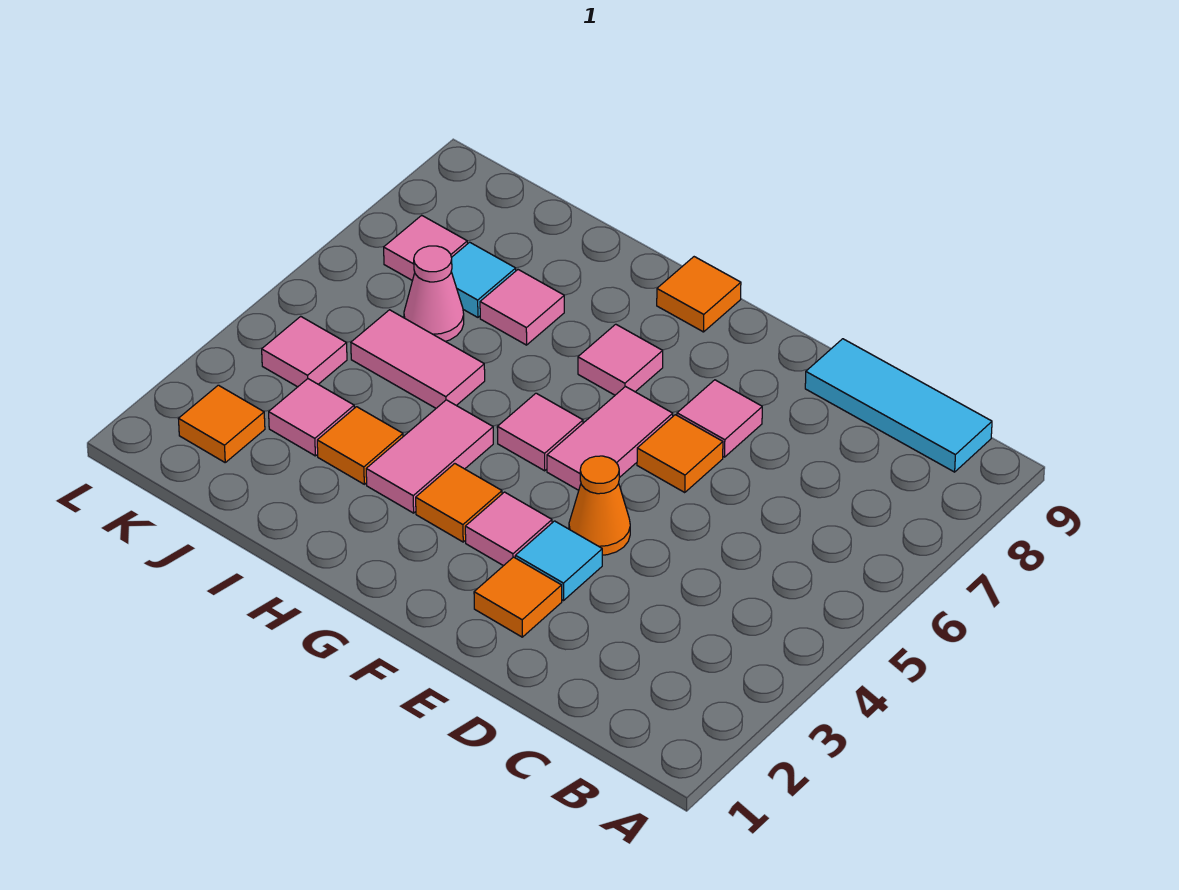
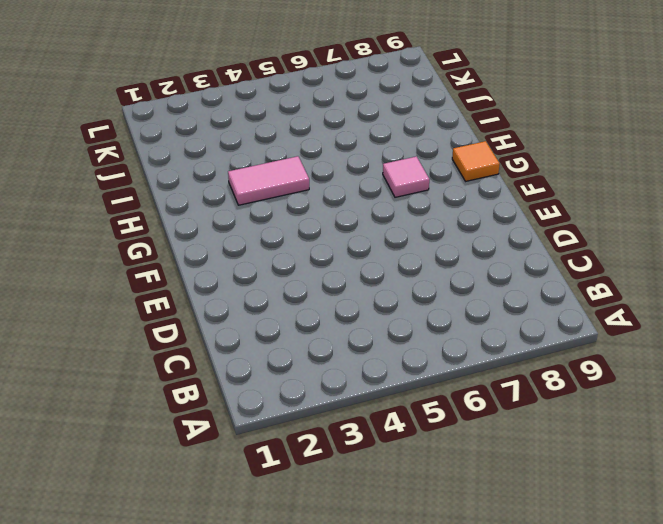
none -> cyan tile B9:D9 level 1
none -> orange tile E2 level 1
none -> cyan tile E3 level 1

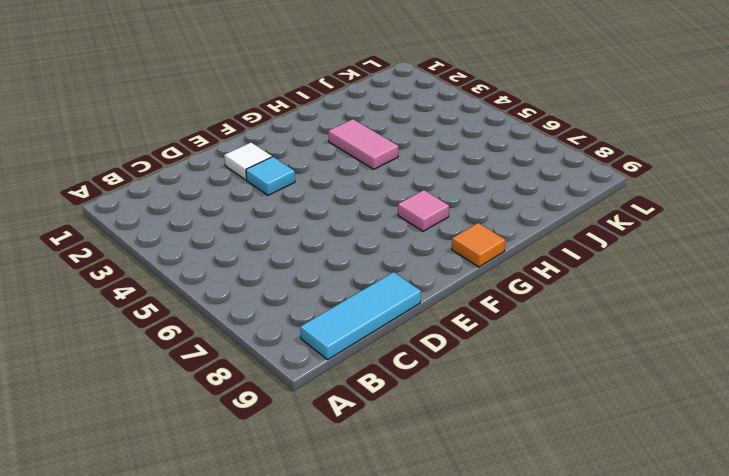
white tile E2 level 1 -> orange tile E2 level 1
none -> orange cone E4 level 1
none -> orange tile E6 level 1
none -> pink tile E7 level 1

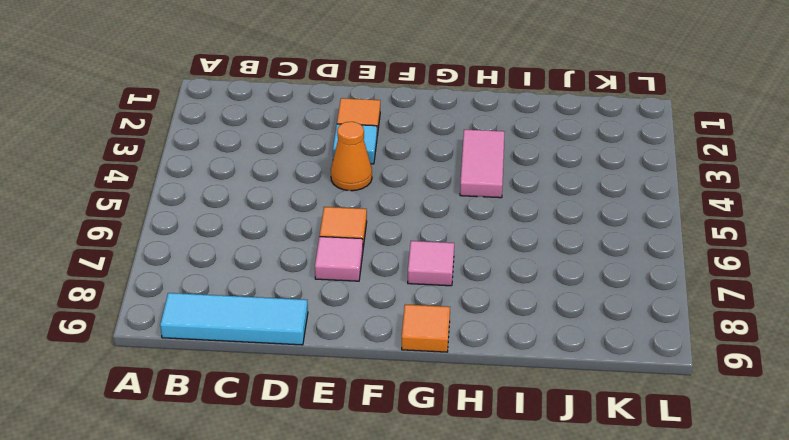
none -> pink tile F3 level 1
none -> pink tile F5:F6 level 1
none -> orange tile G3 level 1

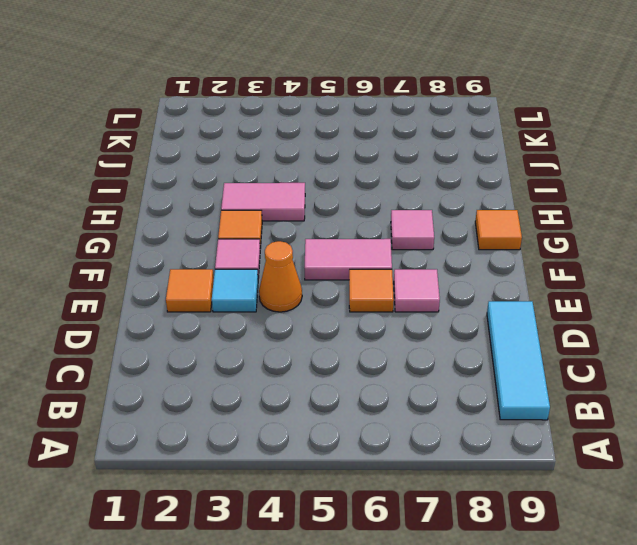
none -> pink tile G5 level 1
none -> orange tile I3 level 1
none -> pink tile I5:J5 level 1

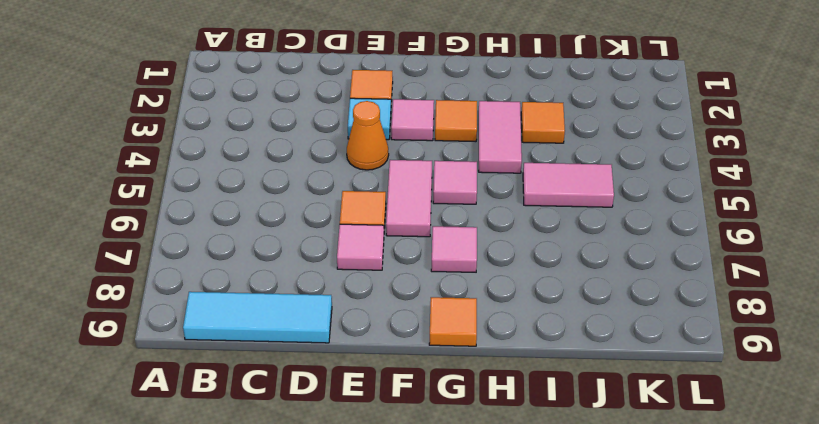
none -> pink tile I7 level 1
none -> pink tile J3 level 1
none -> pink cone J6 level 1

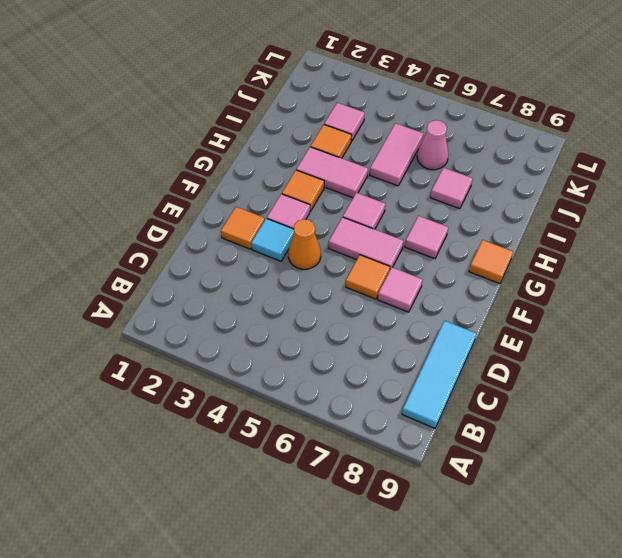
none -> cyan tile J7 level 1
none -> orange tile K2 level 1
none -> pink tile K4 level 1

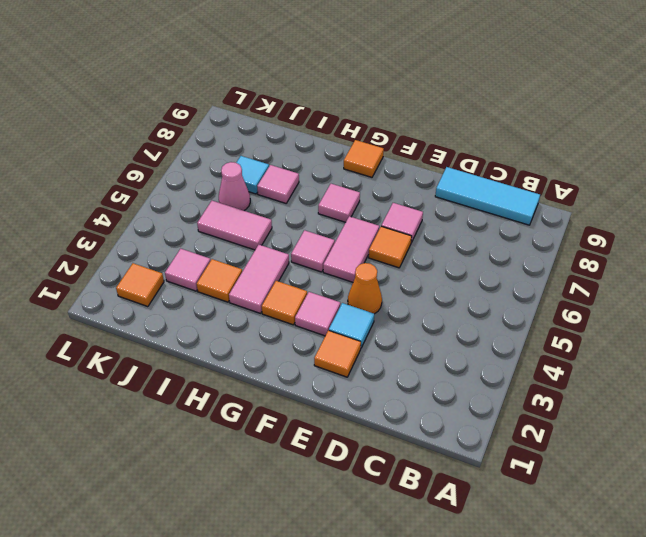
none -> pink tile K4 level 1
none -> pink tile K7 level 1

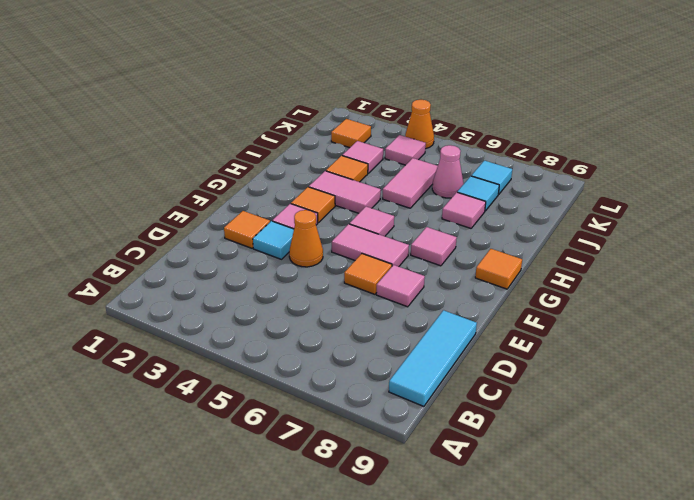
cyan tile K7 level 1 -> pink tile K7 level 1
orange cone L4 level 1 -> none

